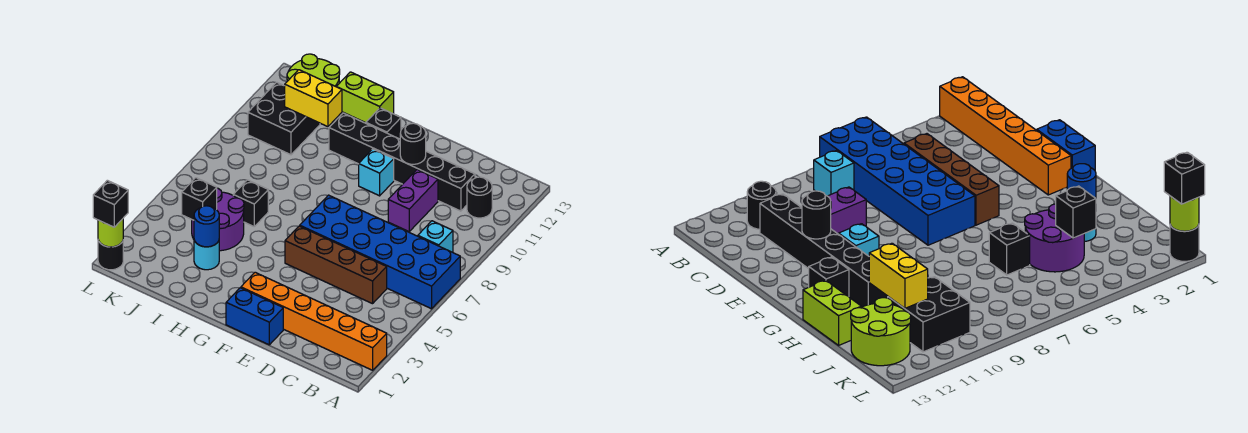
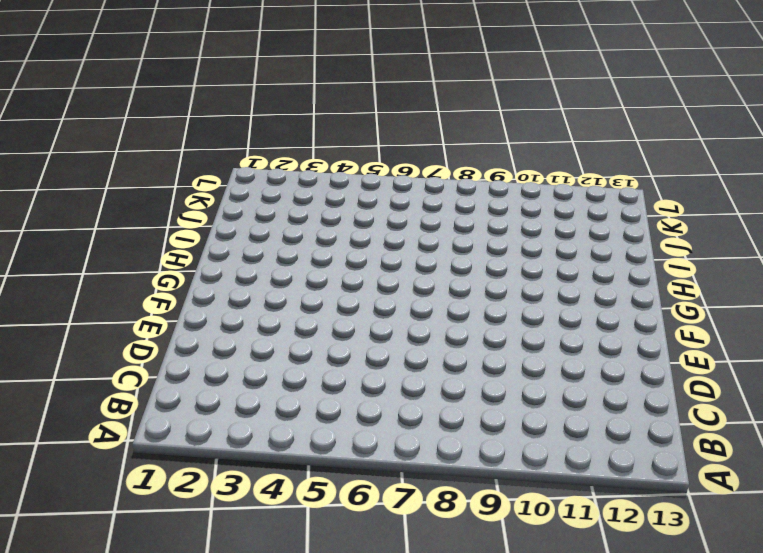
none -> orange brick A2:F2 level 1
none -> blue brick A6:F7 level 1
none -> cyan brick B8 level 1

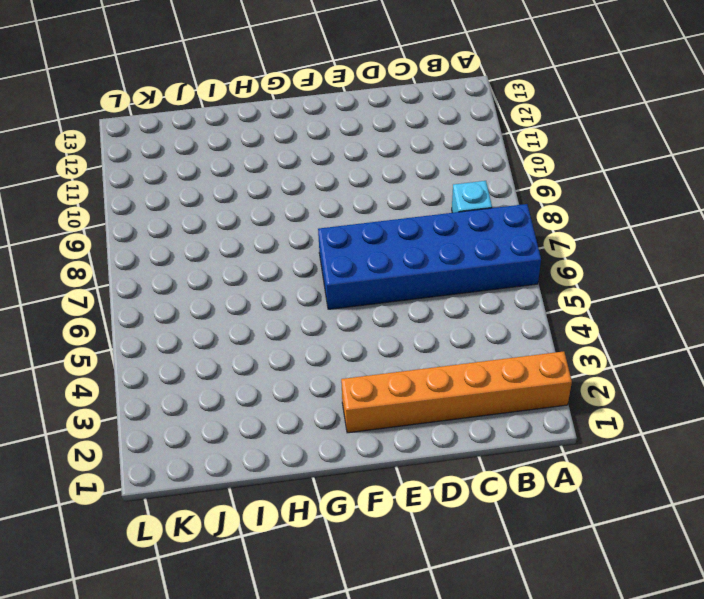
none -> black round brick B11 level 1
none -> brown brick C5:F5 level 1
none -> black brick C11:H11 level 1

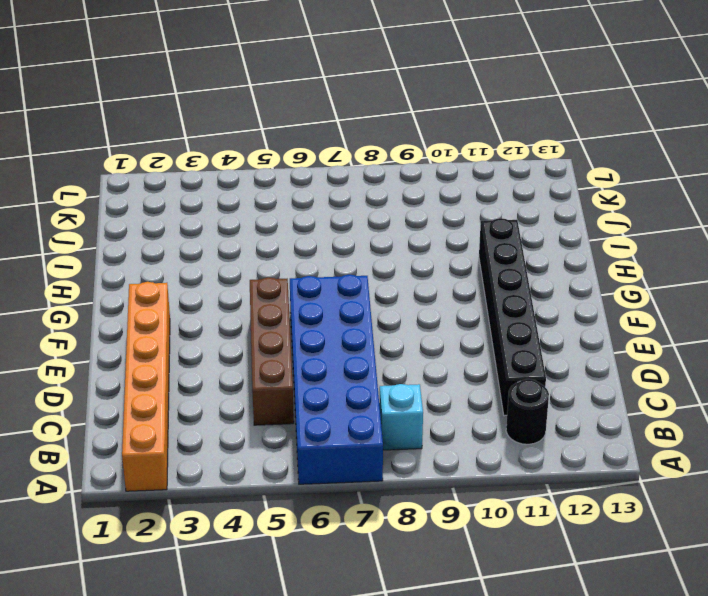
none -> purple brick D9:D10 level 1
none -> blue brick E1:F1 level 1
none -> cyan brick F10 level 1

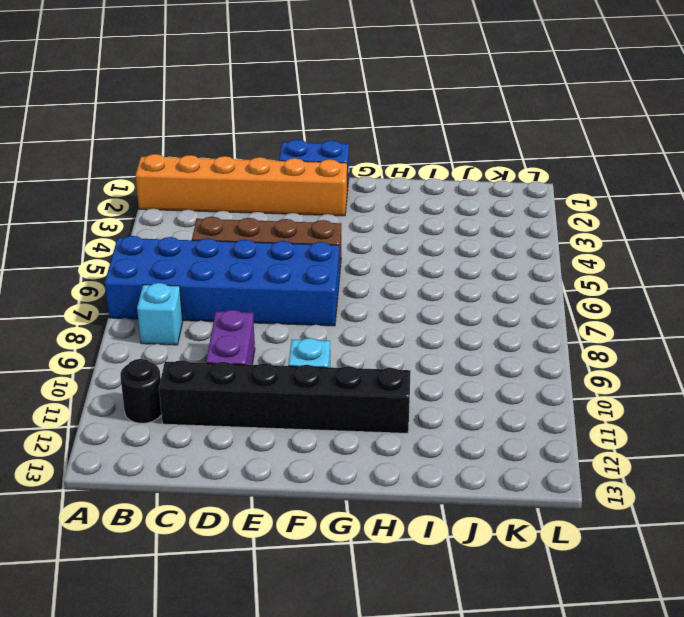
none -> black brick G12 level 1
none -> lime brick H13:I13 level 1
none -> cyan round brick I3 level 1

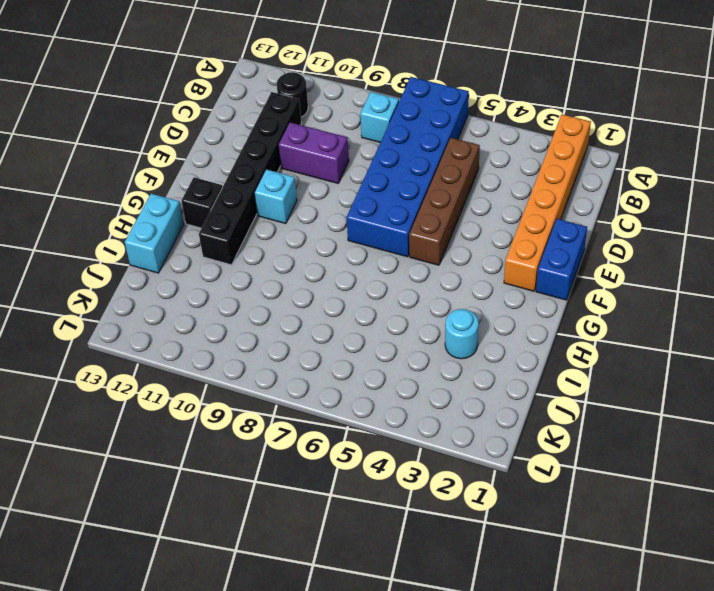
cyan brick H13:I13 level 1 -> lime brick H13:I13 level 1
none -> purple round brick I4:J5 level 1
none -> black brick I6 level 1
none -> black brick J10:K11 level 1

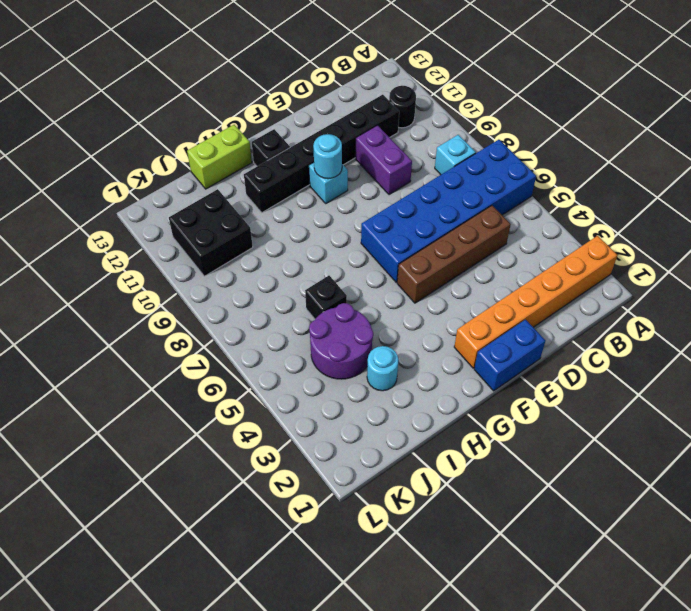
cyan round brick F10 level 2 -> none
none -> lime round brick J12:K13 level 1
none -> black round brick L1 level 1
none -> black round brick E11 level 2

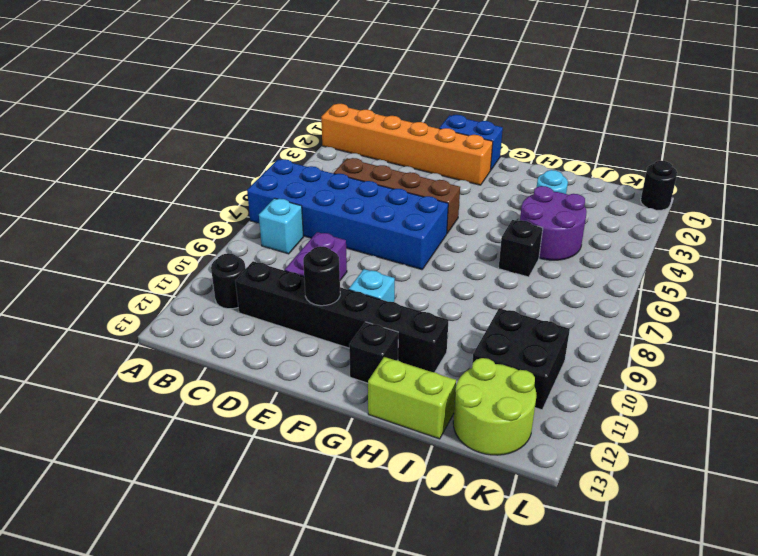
none -> blue round brick I3 level 2
none -> yellow brick I11:J11 level 2
none -> black brick J4 level 2

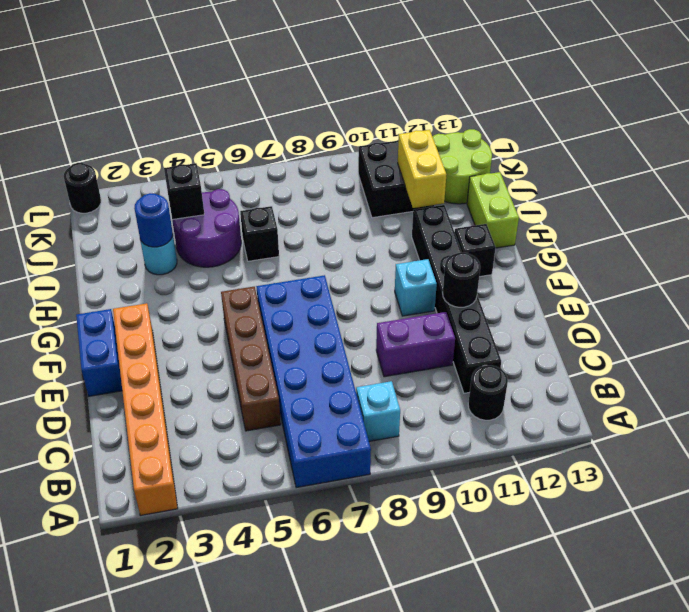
none -> lime round brick L1 level 2
none -> black brick L1 level 3

